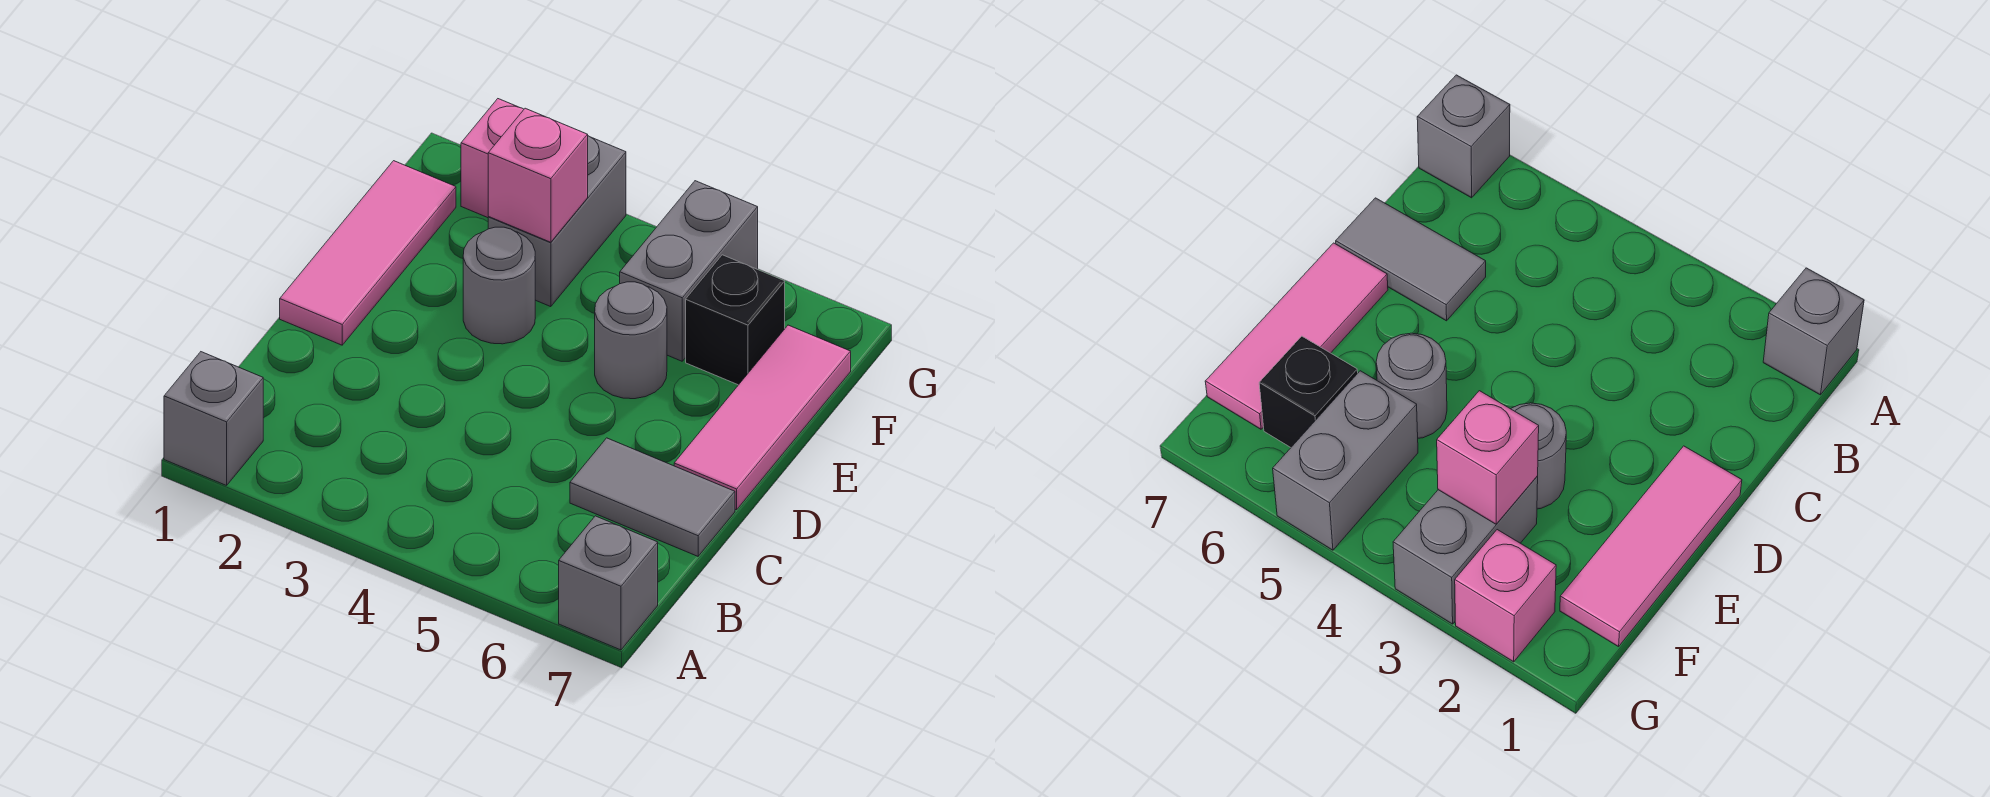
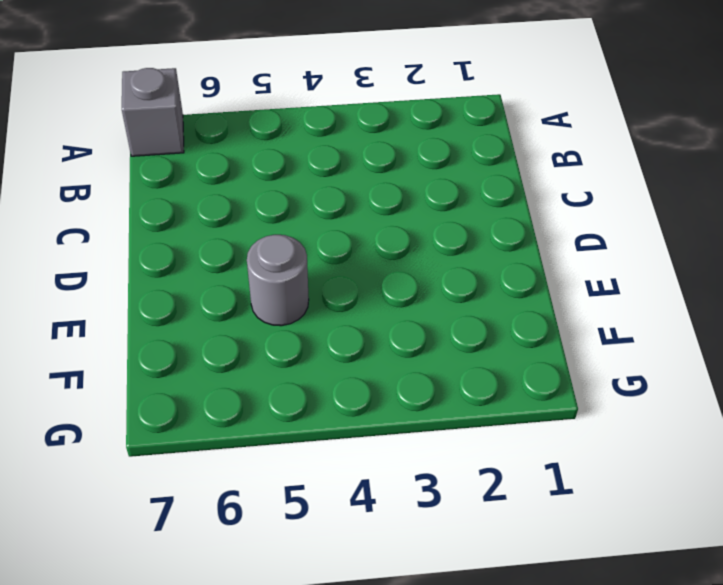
none -> grey brick A1 level 1
none -> grey tile C6:C7 level 1
none -> pink tile D1:F1 level 1

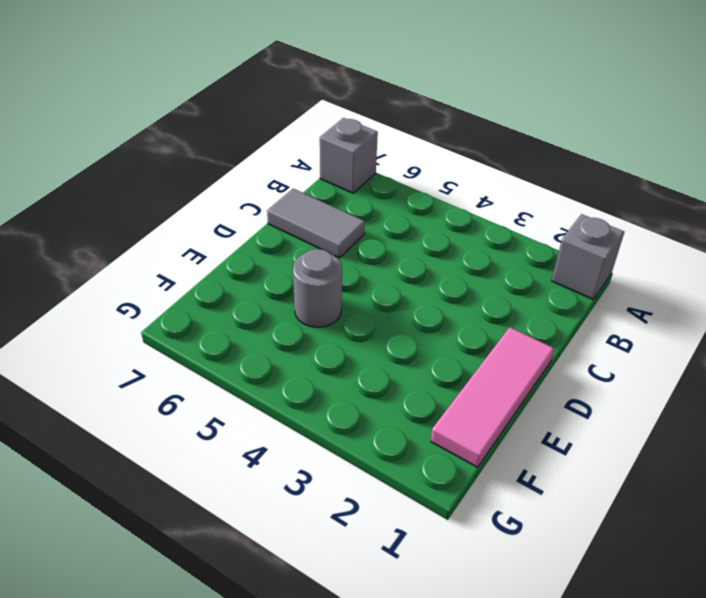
none -> pink tile D7:F7 level 1
none -> grey round brick E3 level 1
none -> grey brick F3:G3 level 1

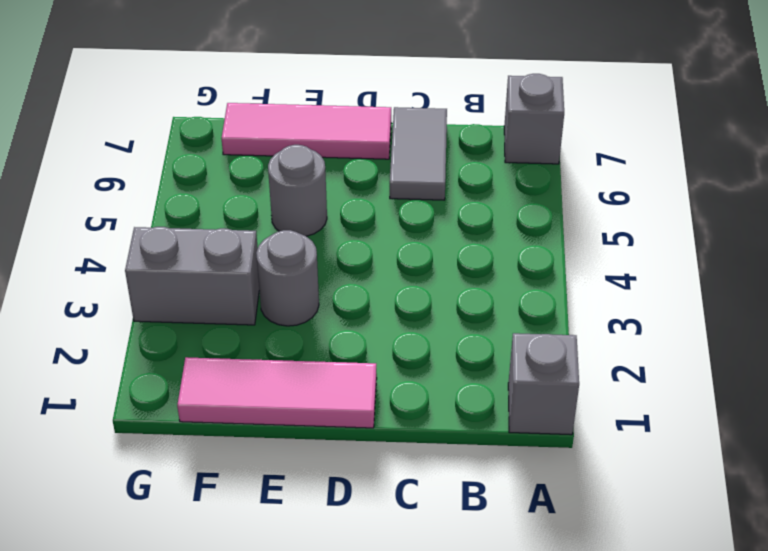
none -> grey brick F5:G5 level 1
none -> black brick F6 level 1
none -> pink brick G2 level 1

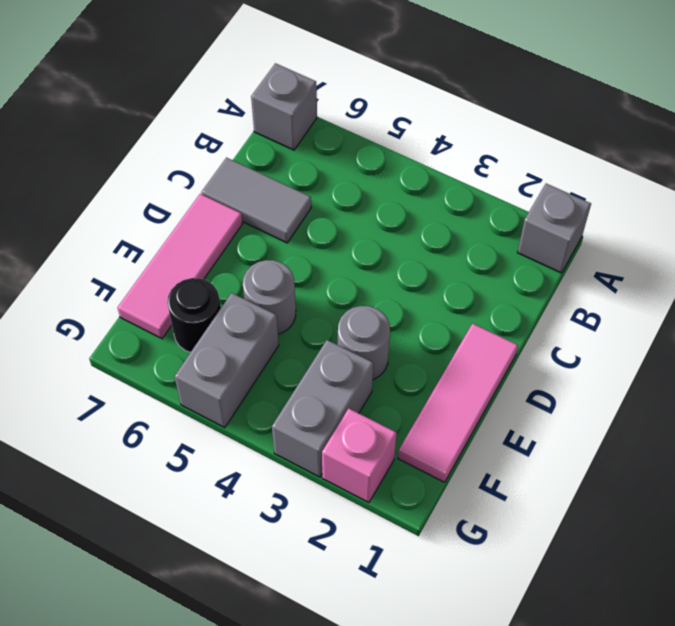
black round brick F6 level 1 -> black brick F6 level 1
none -> pink brick F3 level 2

